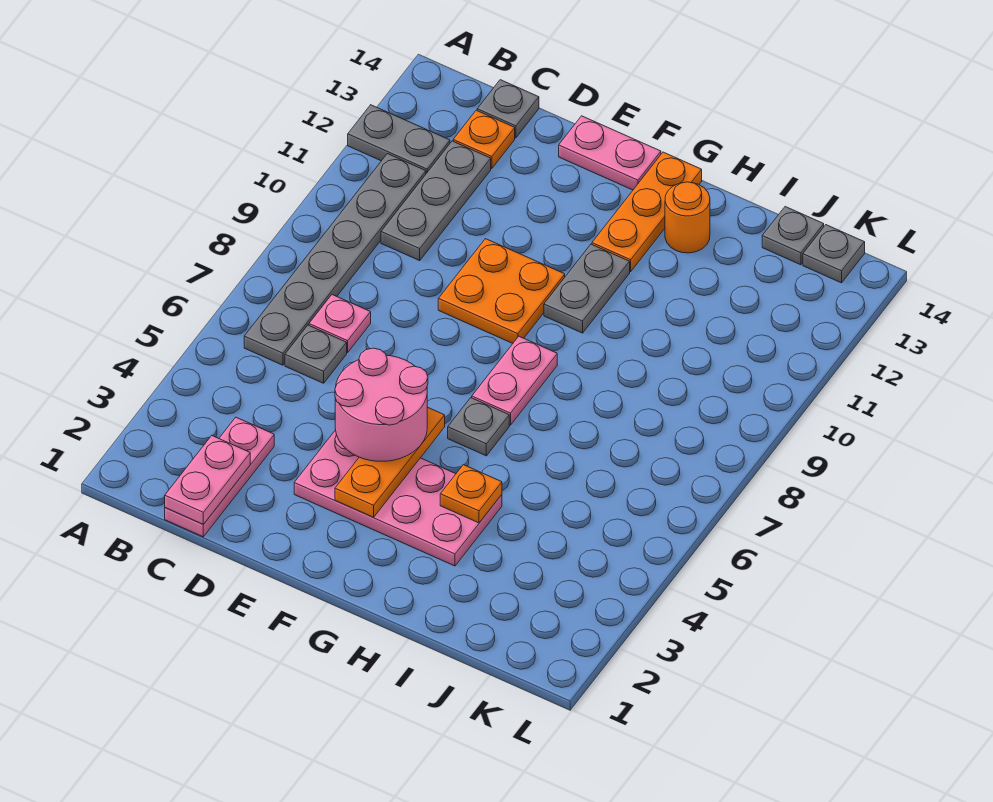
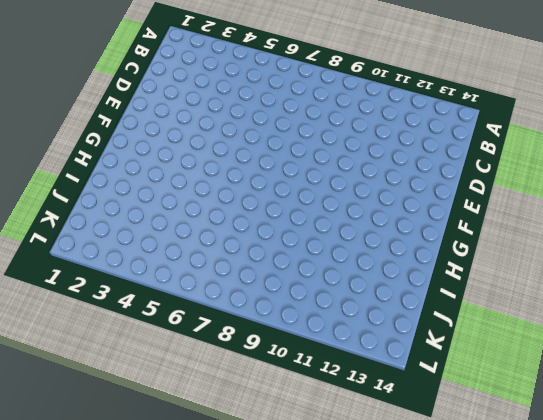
none -> grey plate A12:B12 level 1
none -> grey plate B6:B11 level 1
none -> pink plate C1:C3 level 1

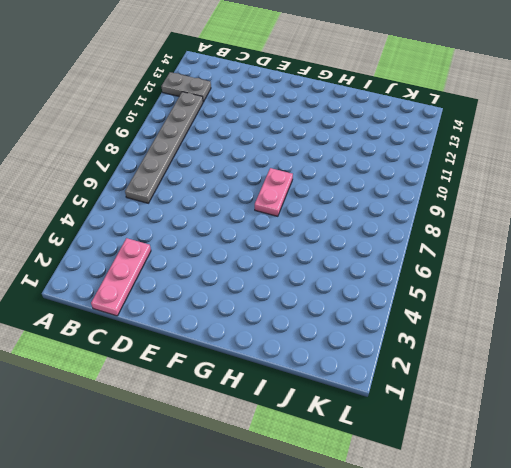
none -> grey plate C6 level 1
none -> pink plate C7 level 1
none -> grey plate C10:C12 level 1

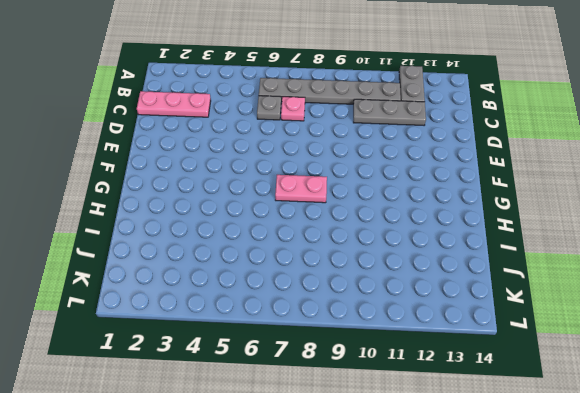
none -> orange plate C13 level 1
none -> grey plate C14 level 1
none -> pink plate E3:H4 level 1

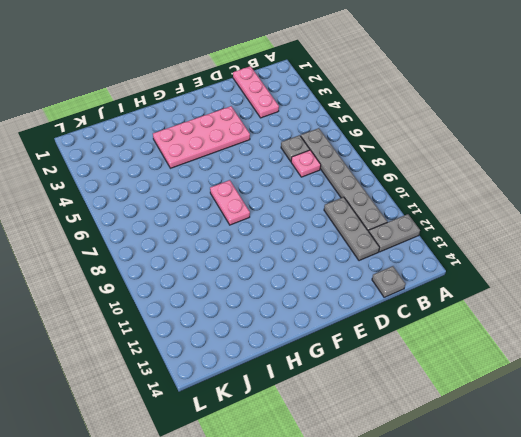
none -> orange plate C13 level 1
none -> orange plate E9:F10 level 1
none -> pink plate E14:F14 level 1

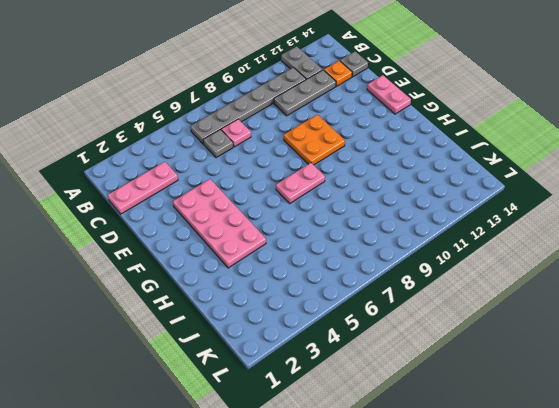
none -> grey plate G6 level 1
none -> grey plate G10:G11 level 1
none -> orange plate G12:G14 level 1

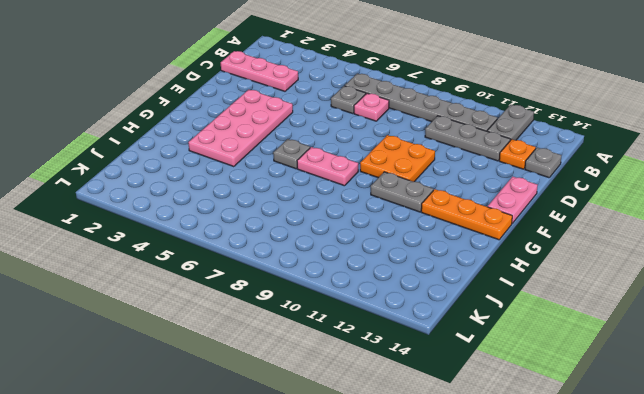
none -> orange round brick H13 level 1
none -> grey plate J14 level 1
none -> grey plate K14 level 1

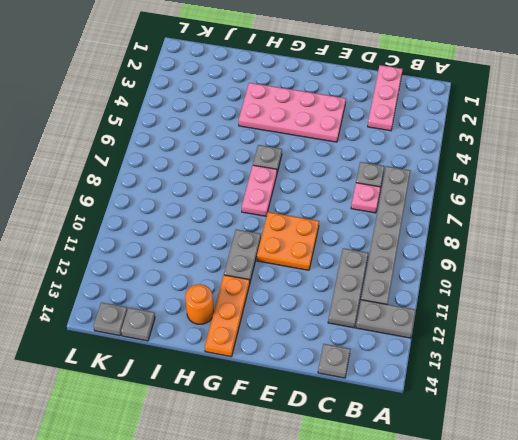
none -> orange plate C13 level 1
none -> pink plate E14:F14 level 1
none -> pink plate C1:C2 level 2

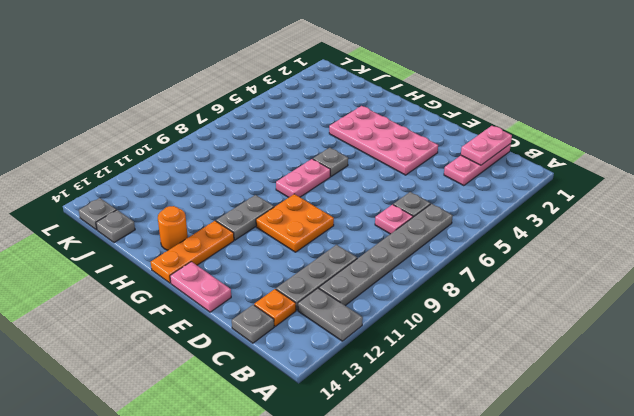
none -> orange plate F3:F5 level 2
none -> orange plate H4 level 2
none -> pink round brick E4:F5 level 3

